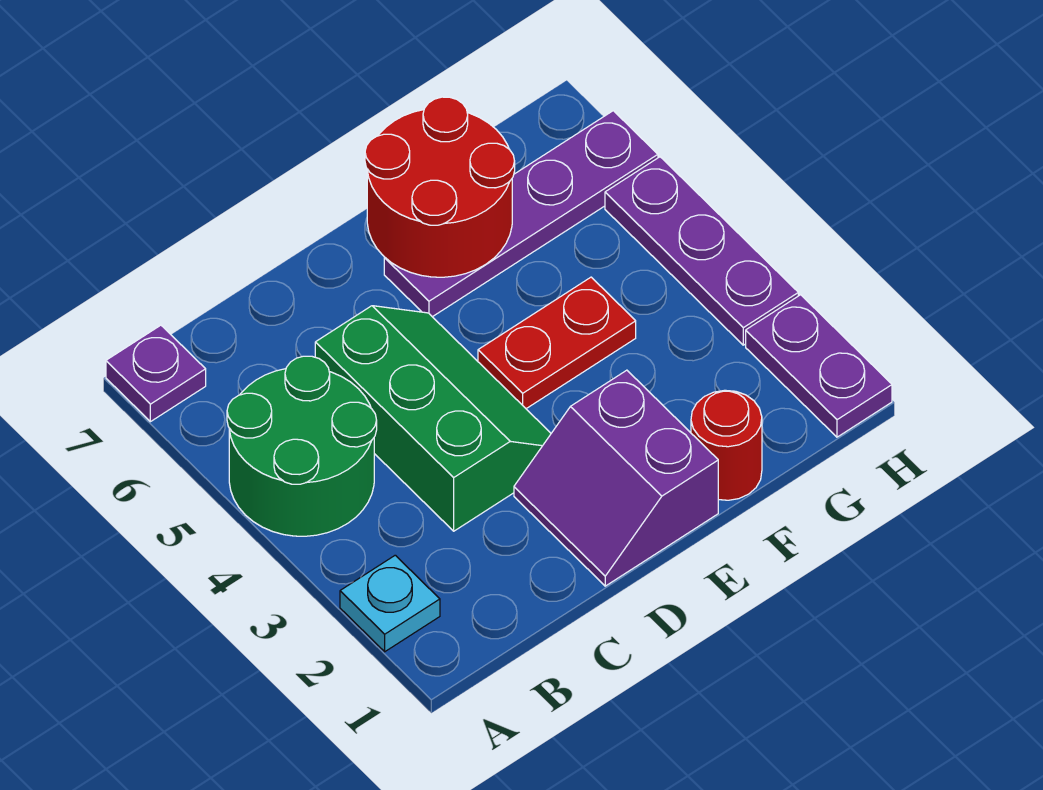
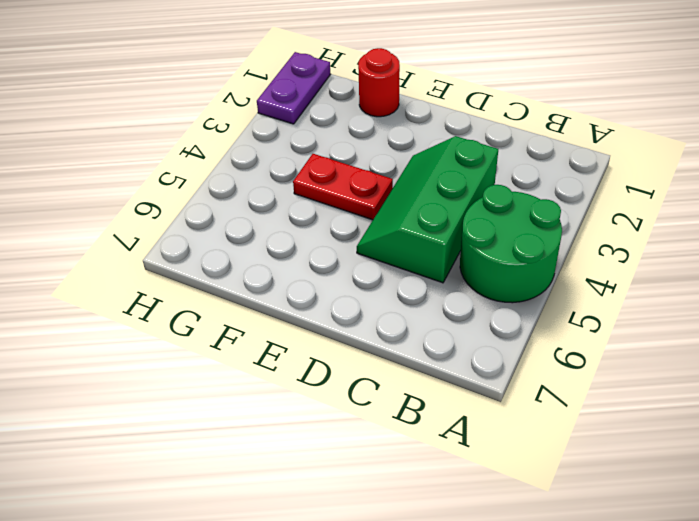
none -> cyan plate A2 level 1
none -> purple plate A7 level 1

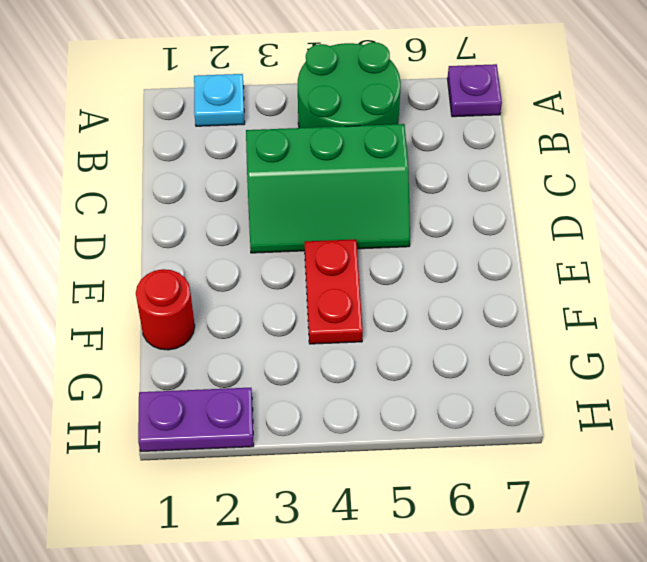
none -> purple slope D1:E2 level 1 top E
none -> purple plate E6:H6 level 1

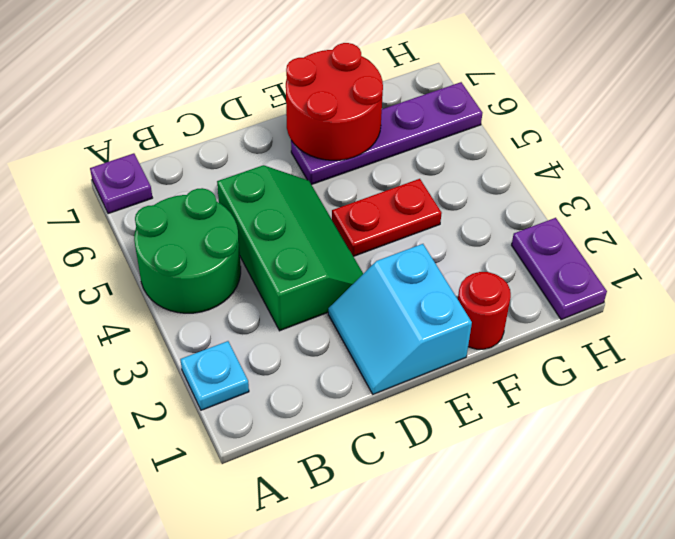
cyan slope D1:E2 level 1 top E -> purple slope D1:E2 level 1 top E
none -> purple plate H3:H5 level 1

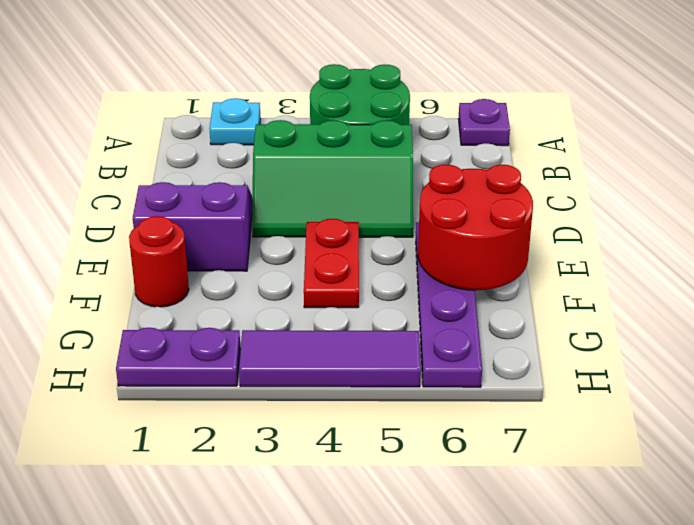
purple tile H3:H5 level 1 -> purple plate H3:H5 level 1

